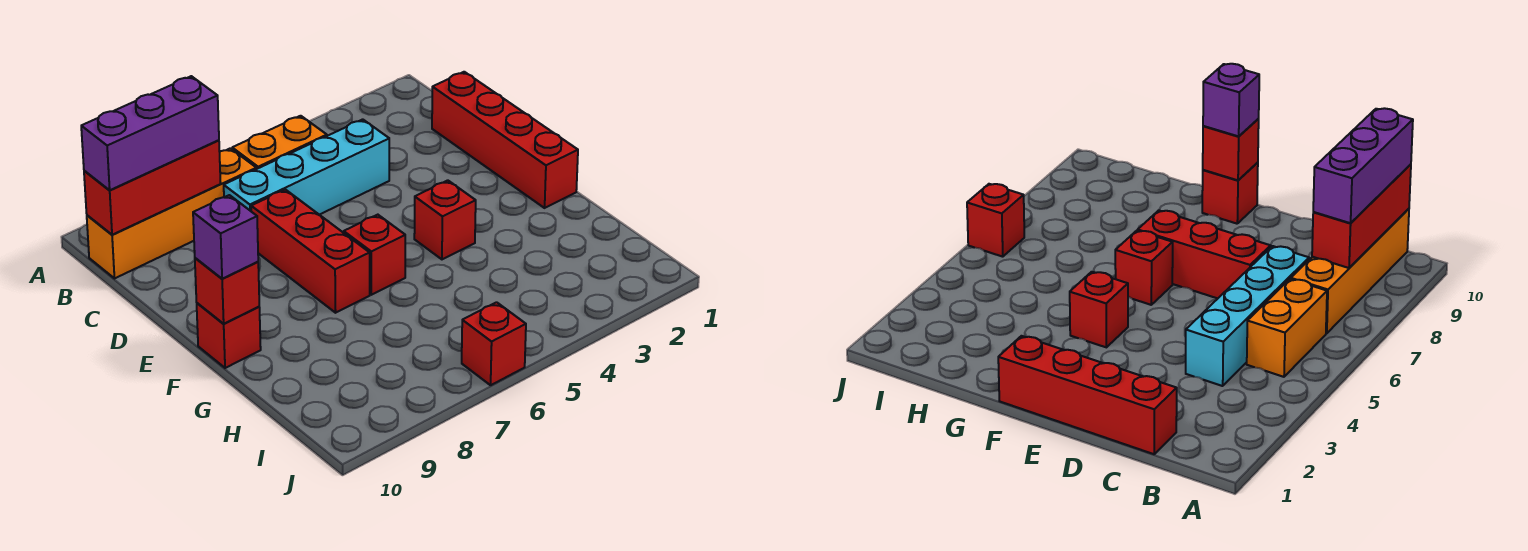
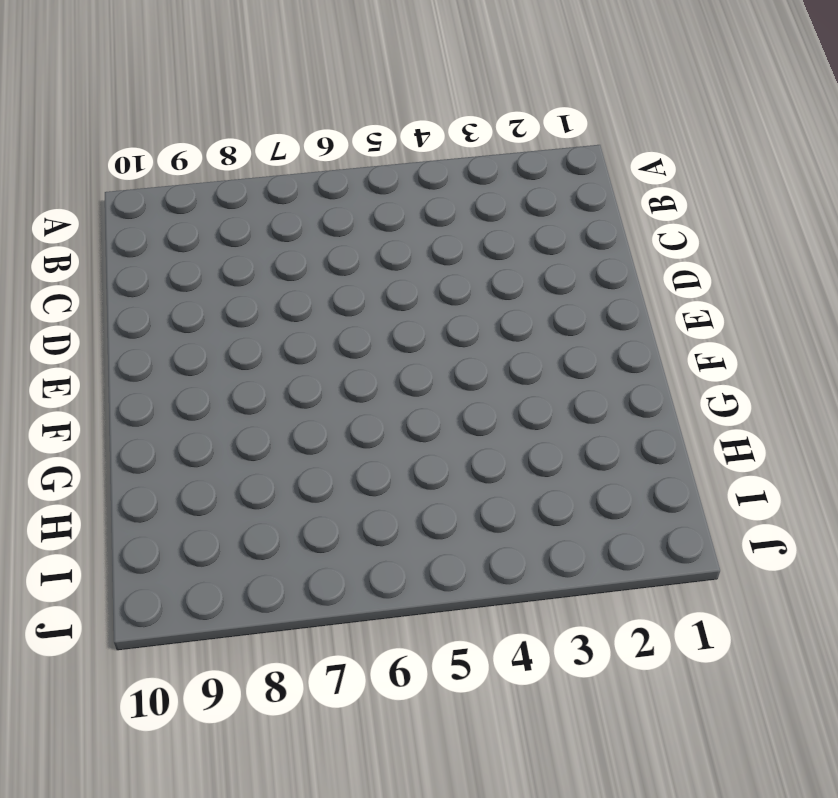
none -> orange brick B5:B6 level 1
none -> orange brick B7:B10 level 1
none -> red brick C1:F1 level 1

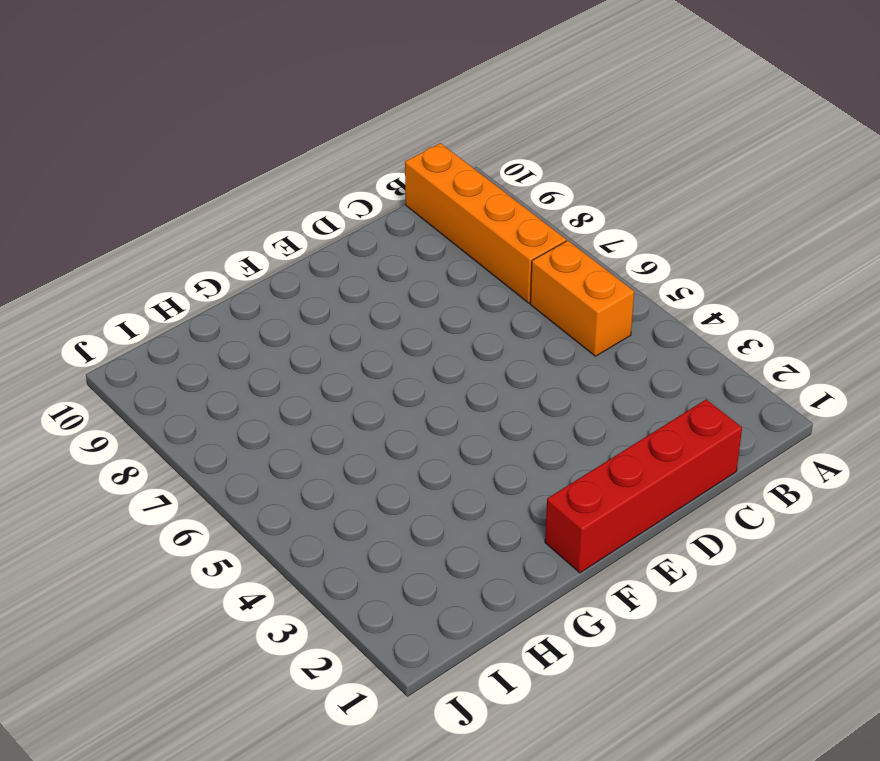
none -> cyan brick C4:C7 level 1
none -> red brick D7:F7 level 1
none -> red brick F4 level 1

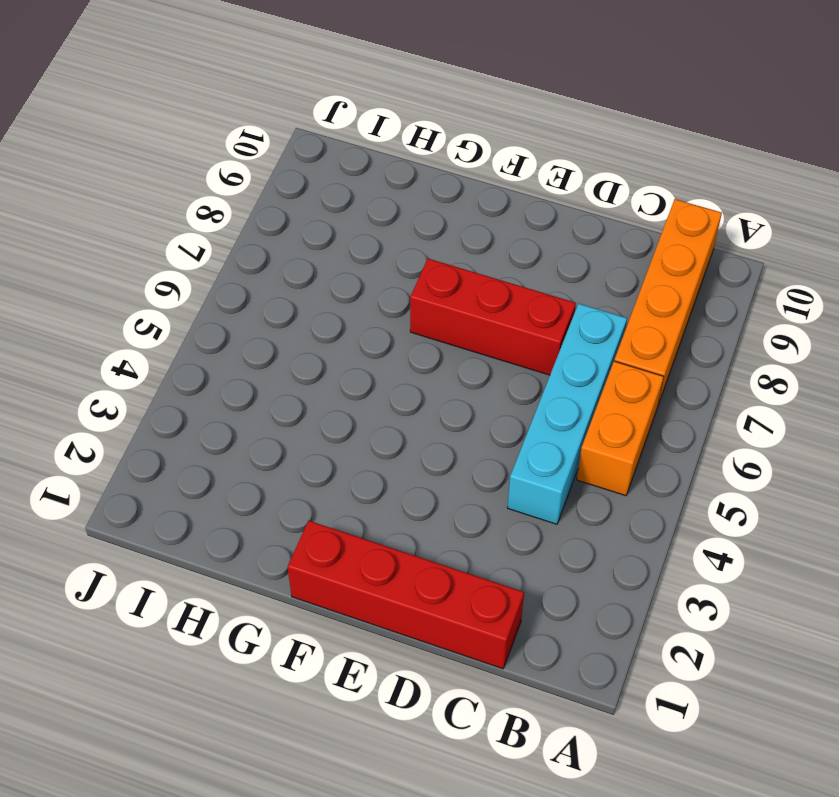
none -> red brick F4 level 1
none -> red brick F6 level 1
none -> red brick F10 level 1

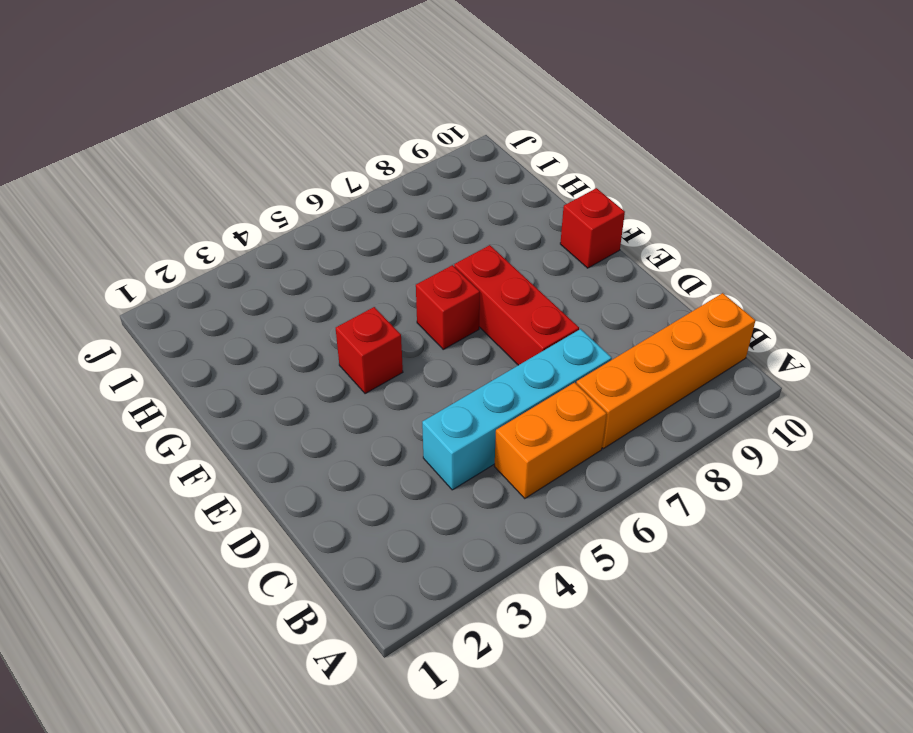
none -> red brick C1:F1 level 1
none -> red brick J6 level 1
none -> red brick B8:B10 level 2

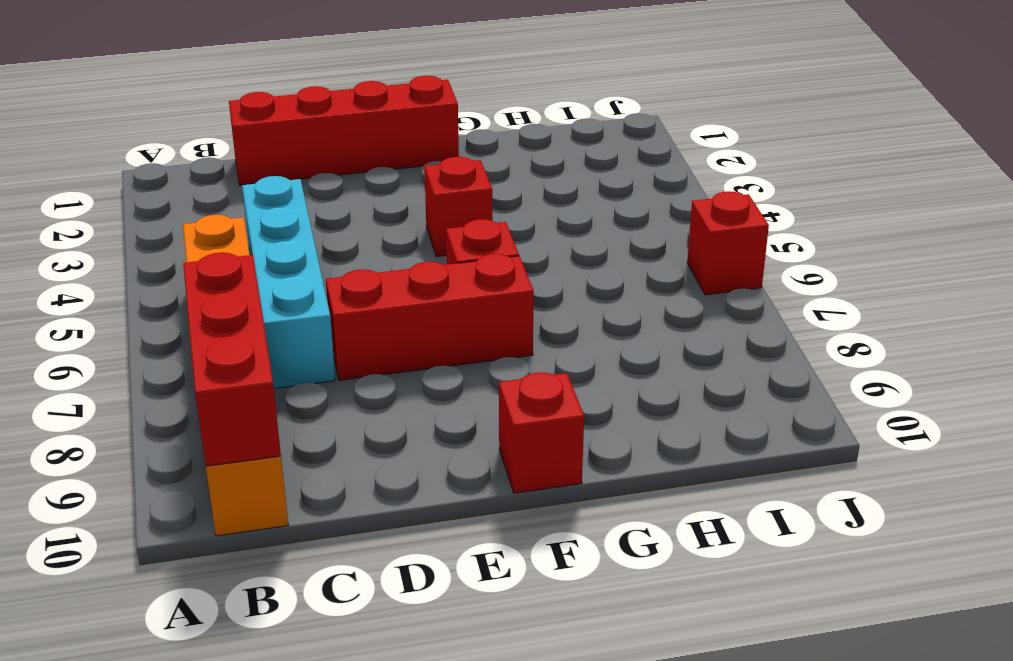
none -> red brick F10 level 2
none -> purple brick B8:B10 level 3
none -> purple brick F10 level 3

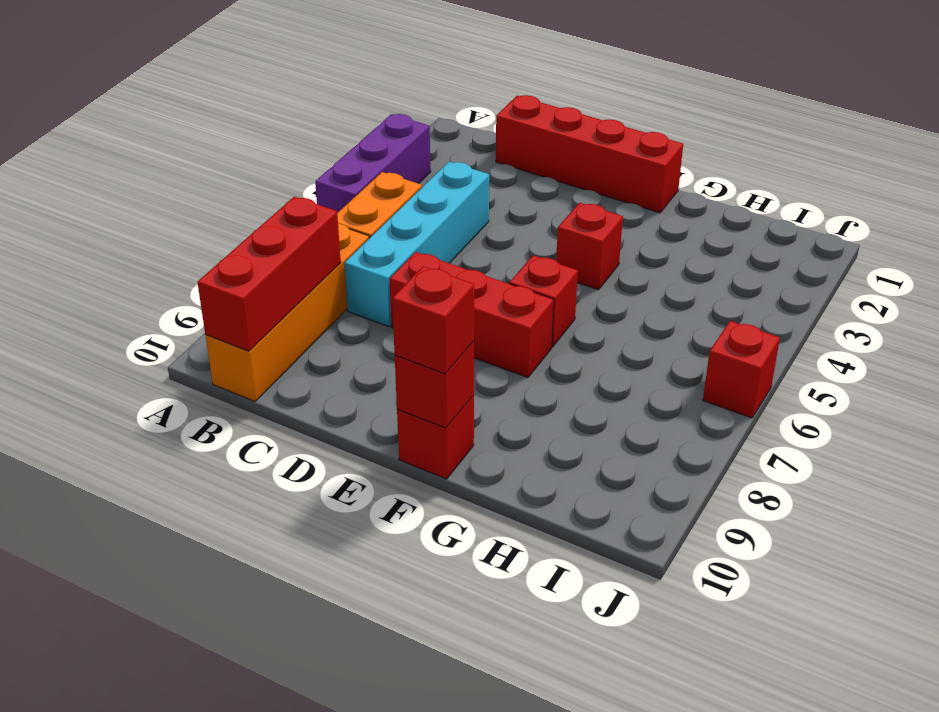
purple brick A3:A5 level 1 -> purple brick B8:B10 level 3
red brick F10 level 3 -> purple brick F10 level 3

